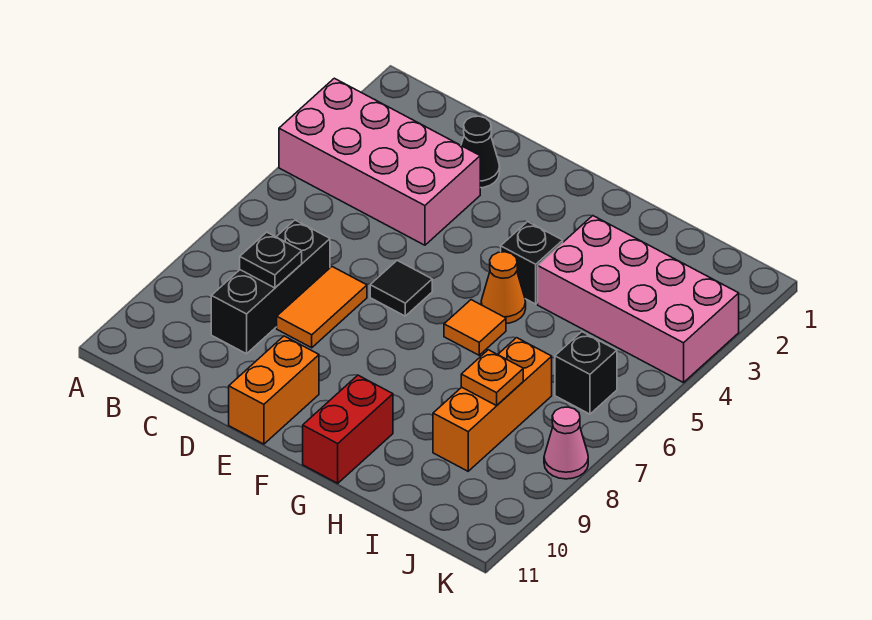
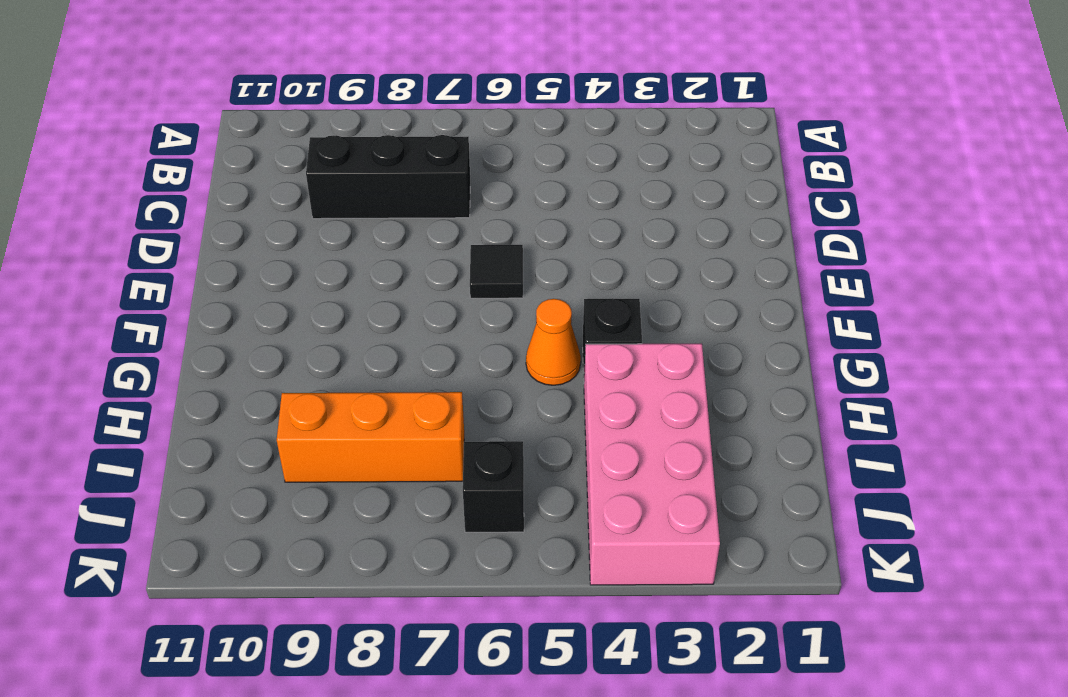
none -> pink brick A3:D4 level 1
none -> black cone D2 level 1
none -> orange tile D7:D8 level 1

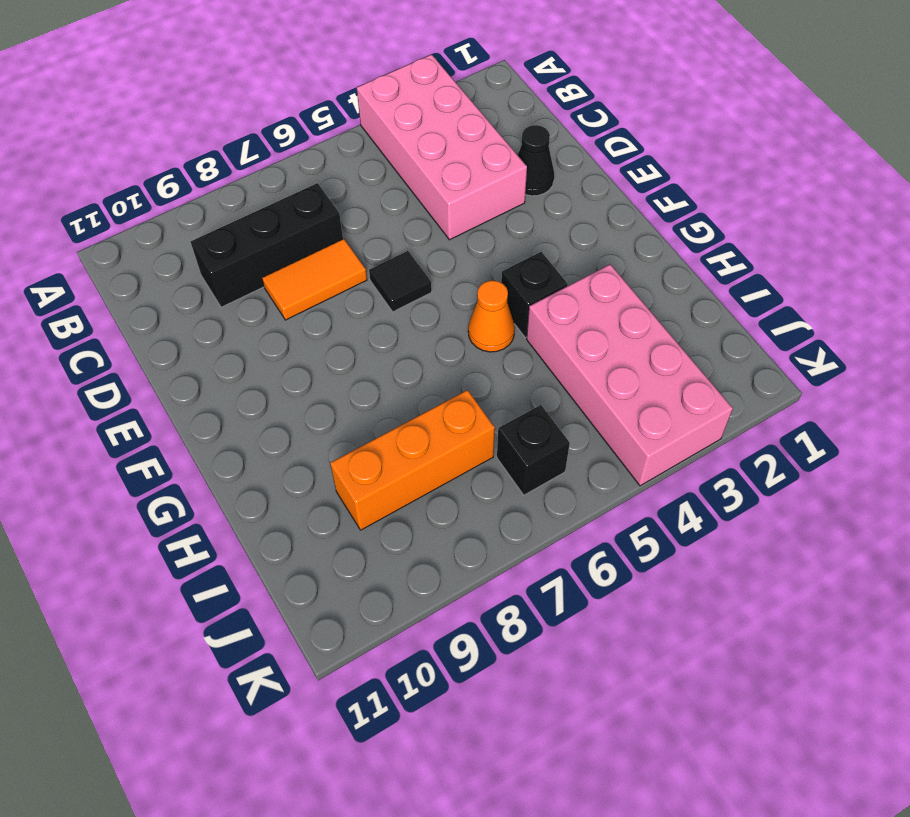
none -> orange brick E10:E11 level 1
none -> orange tile G6 level 1
none -> red brick G10:G11 level 1

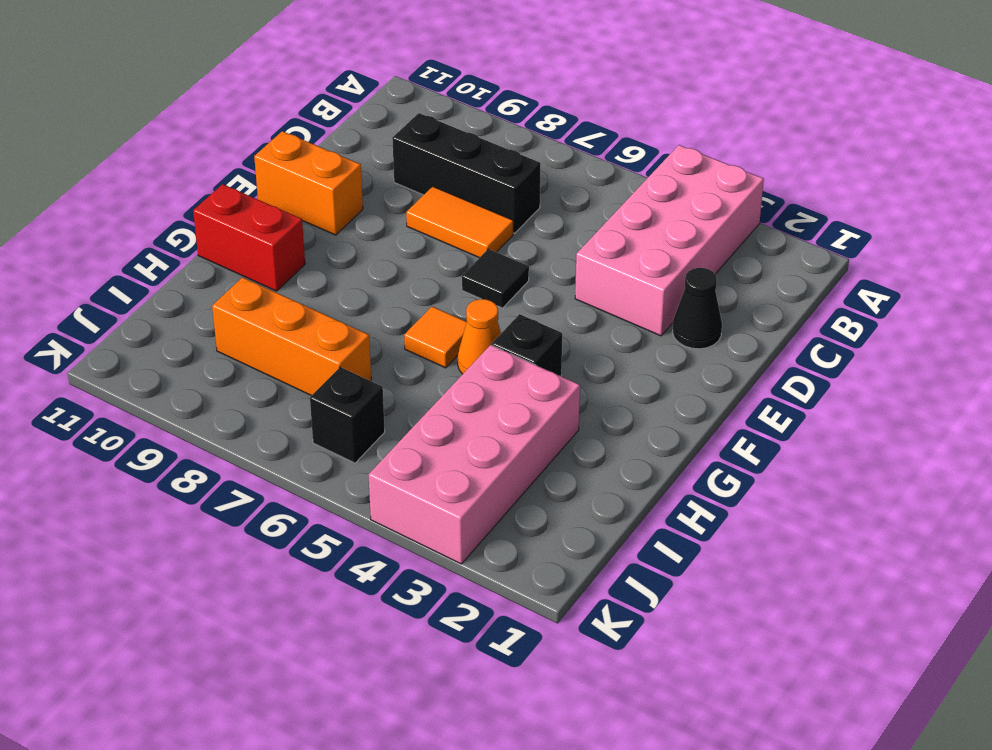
none -> pink cone K8 level 1
none -> black plate C8 level 2
none -> orange plate I8 level 2

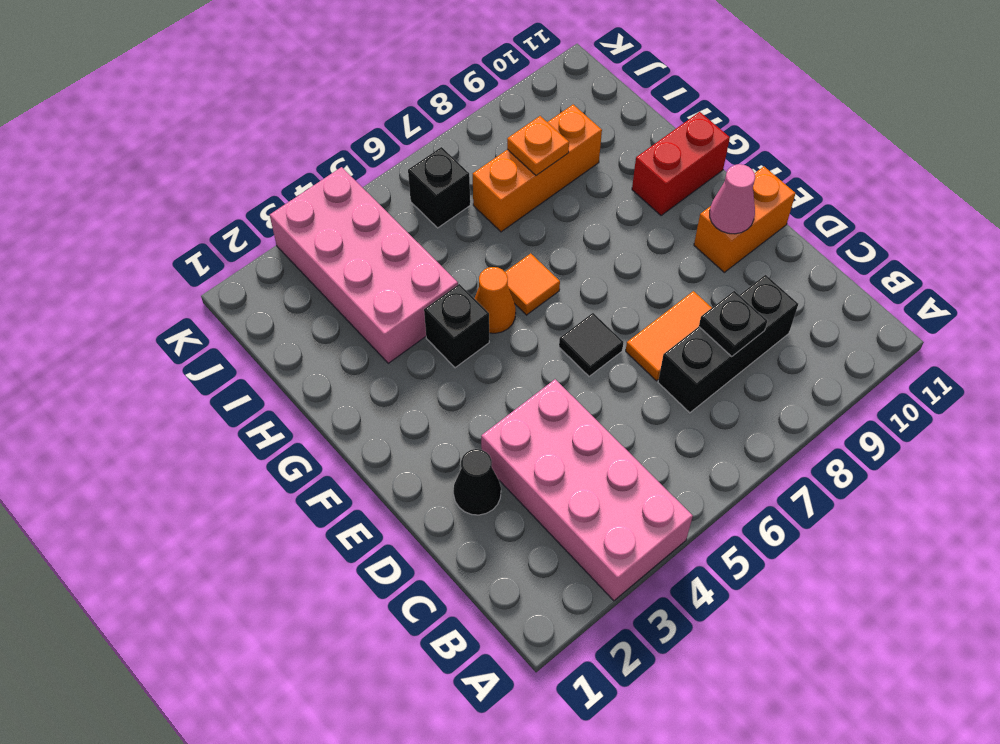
pink cone E10 level 2 -> pink cone K8 level 1

